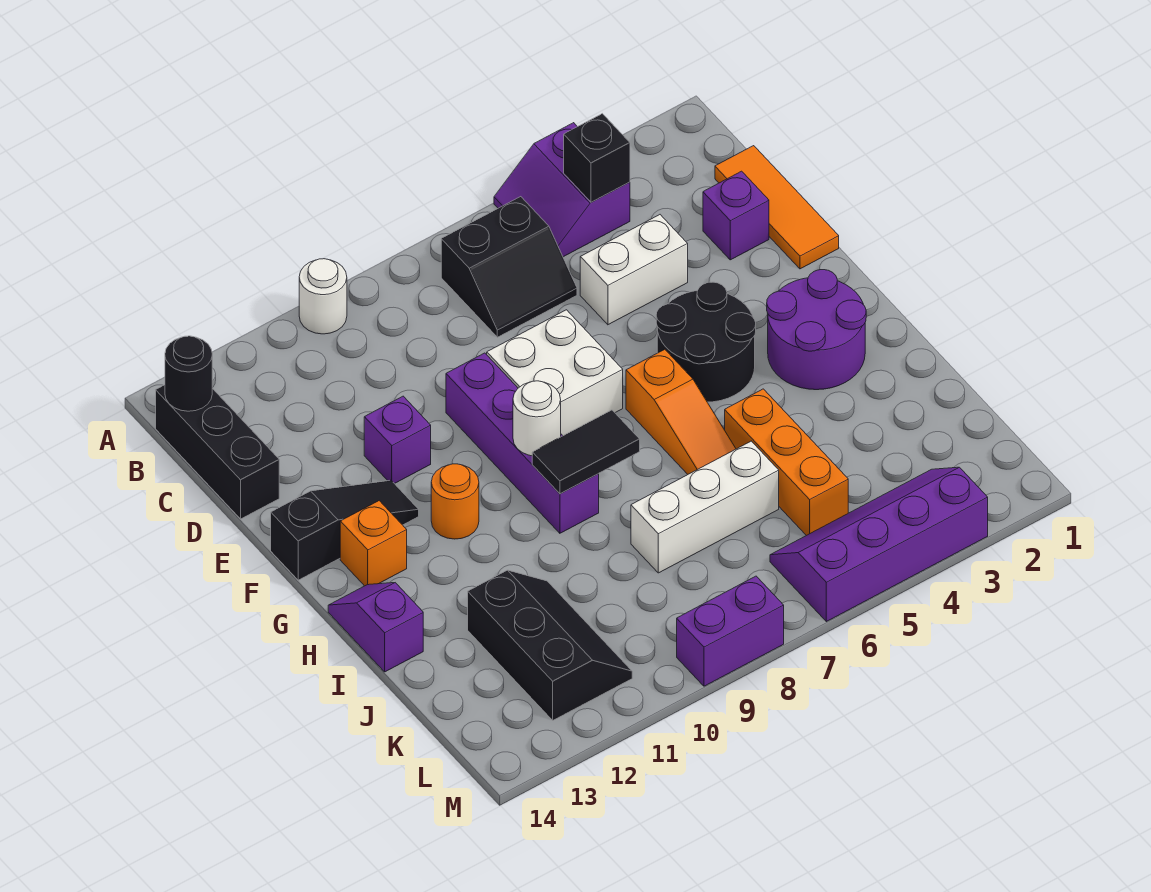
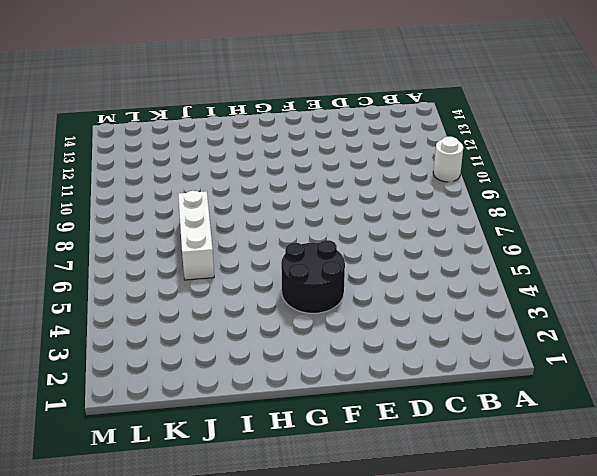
none -> purple slope A4:B5 level 1 top 4
none -> black slope B6:C7 level 1 top B
none -> black brick B14:D14 level 1

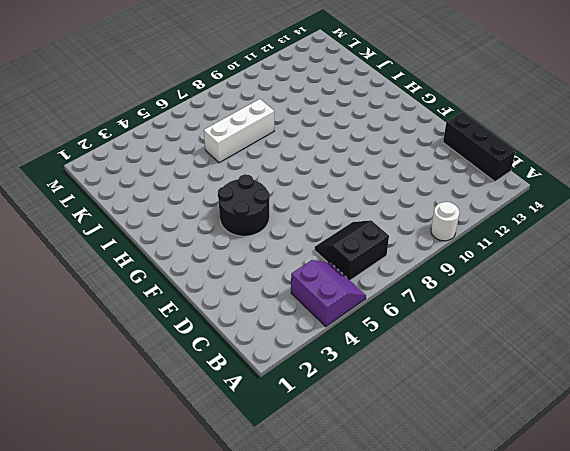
none -> orange tile C1:E1 level 1
none -> purple brick D2 level 1
none -> white brick D4:D5 level 1

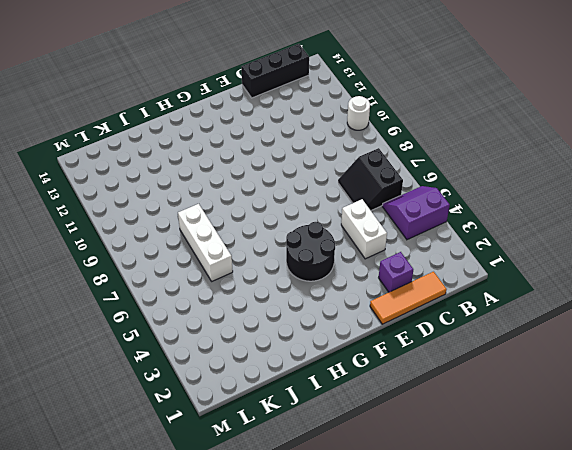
none -> white brick E7:F8 level 1
none -> purple brick E9:H9 level 1
none -> purple brick E11 level 1

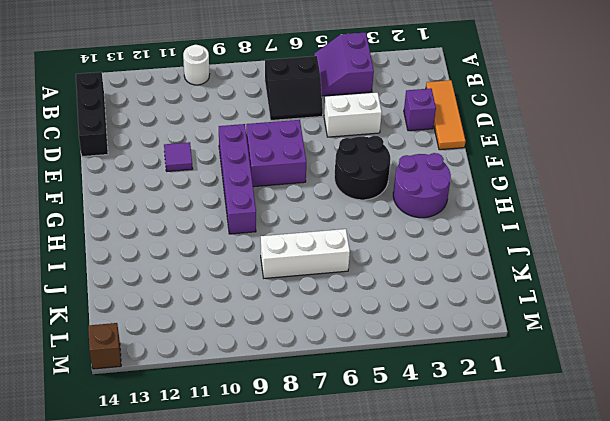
purple brick E7:F8 level 1 -> white brick E7:F8 level 1
purple tile E11 level 1 -> purple brick E11 level 1
brown brick M14 level 1 -> none
none -> black slope F12:F14 level 1 top 14
none -> orange slope G6:I6 level 1 top G
none -> orange round brick G11 level 1

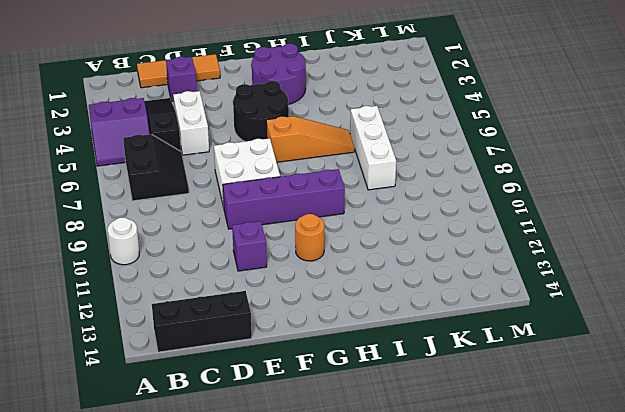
black slope C3:C5 level 1 top 5 -> black slope F12:F14 level 1 top 14
none -> orange brick G13 level 1
none -> purple slope H14:I14 level 1 top I
none -> orange brick I5:K5 level 1

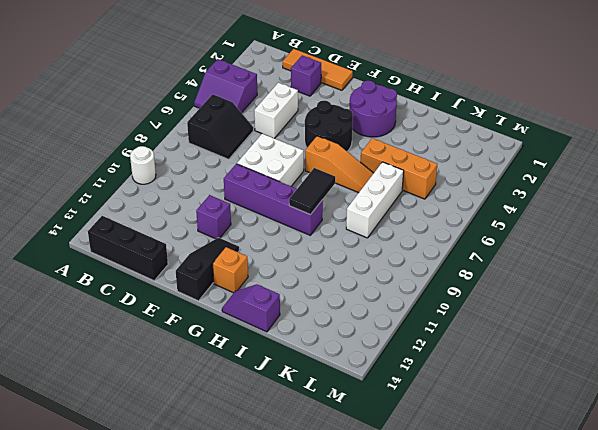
none -> orange round brick G11 level 1
none -> black slope J11:L12 level 1 top 12
none -> purple slope L3:M6 level 1 top M

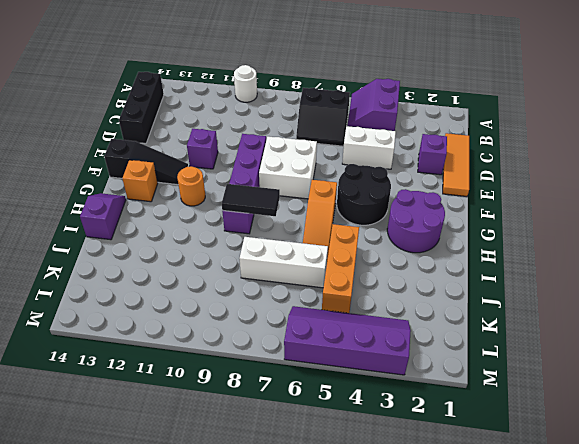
none -> black slope J11:L12 level 1 top 12
none -> purple brick M8:M9 level 1
none -> black brick B4 level 2

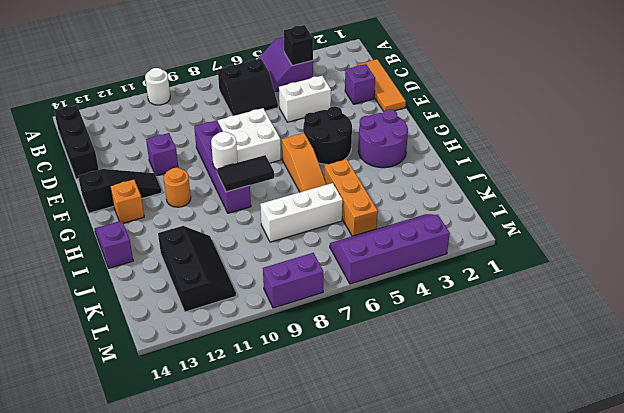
none -> black round brick B14 level 2

